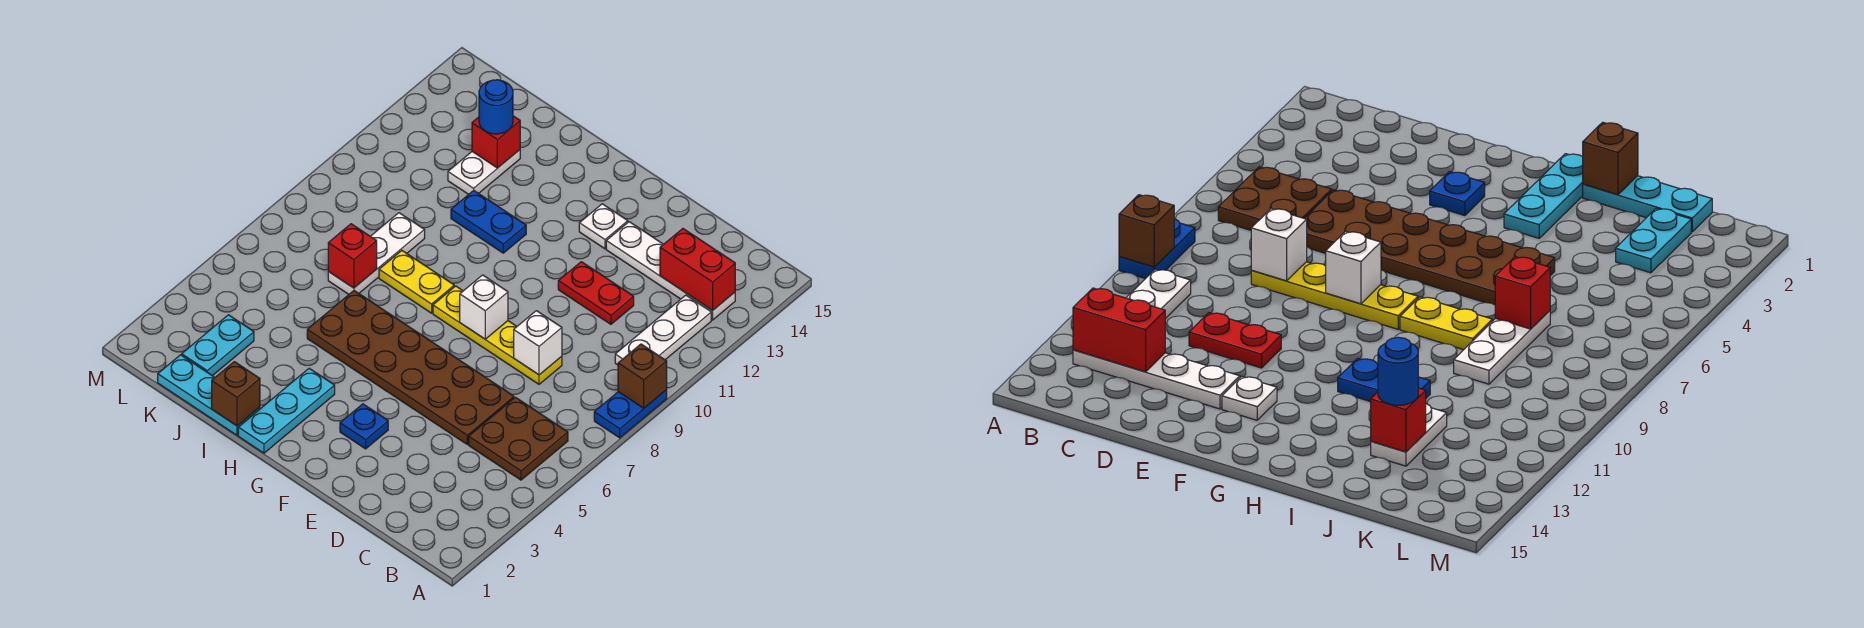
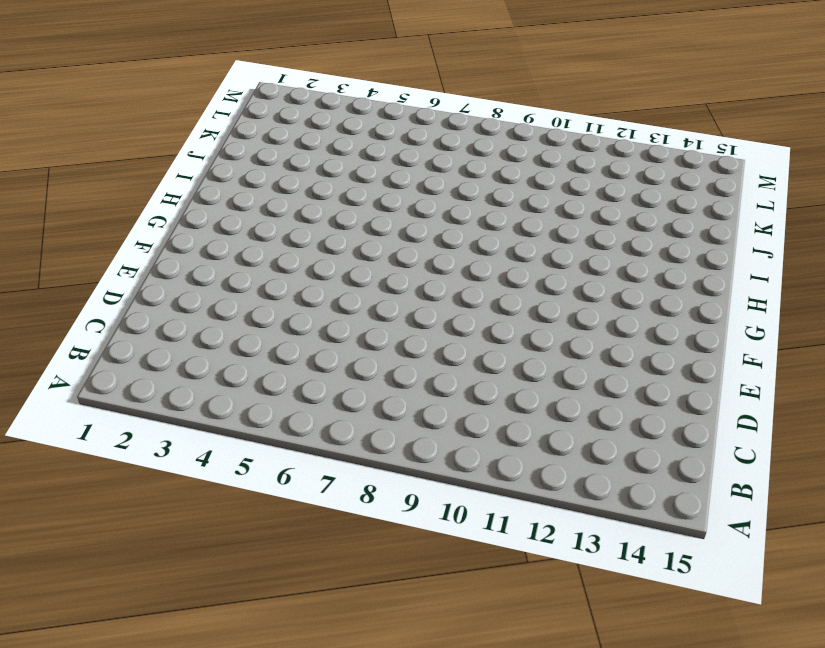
none -> blue plate A8:A9 level 1
none -> brown plate B5:C6 level 1
none -> white plate B10:B12 level 1

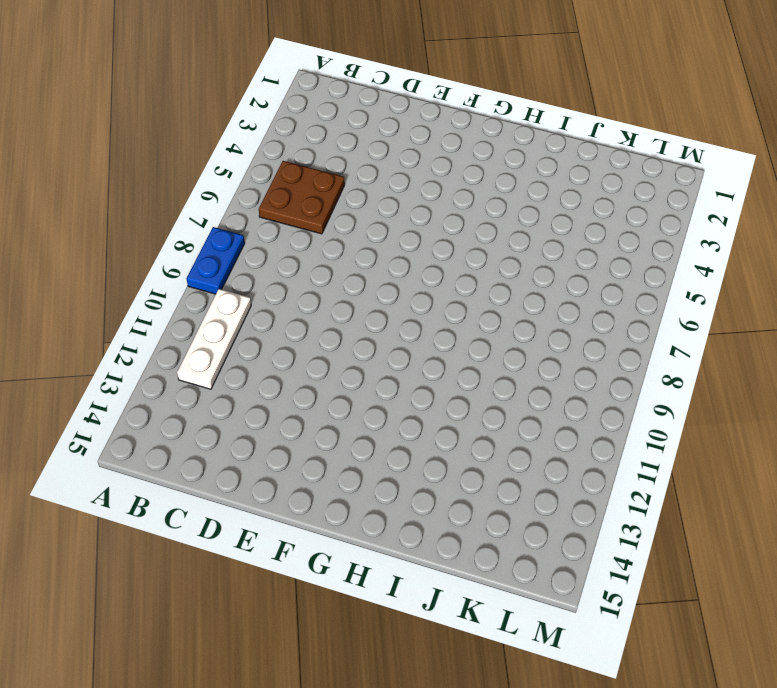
none -> white plate B13:E13 level 1
none -> brown plate D5:I6 level 1
none -> yellow plate D8:G8 level 1

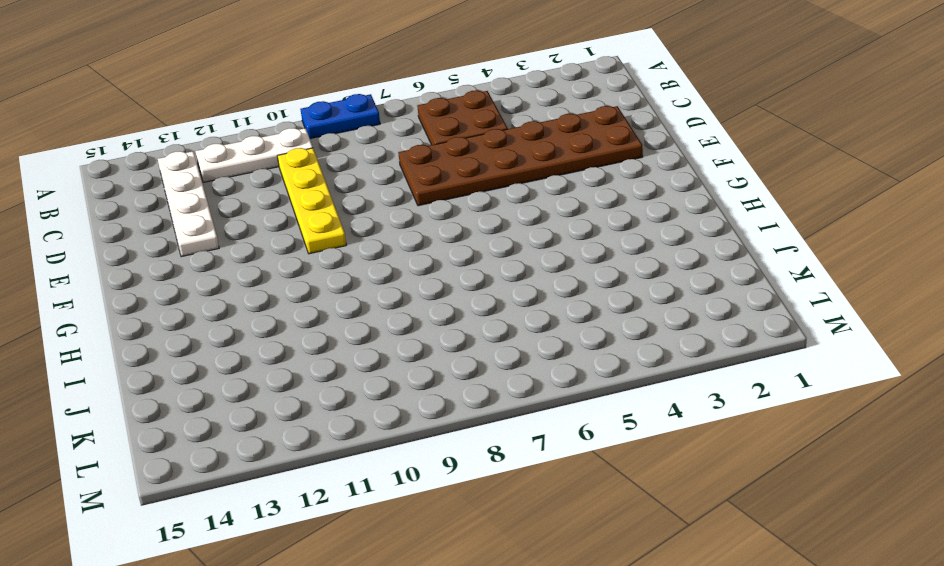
yellow plate C10:F10 level 1 -> yellow plate D8:G8 level 1
brown plate D2:E7 level 1 -> brown plate D5:I6 level 1
none -> red plate D11:E11 level 1
none -> blue plate F3 level 1
none -> white plate F13 level 1

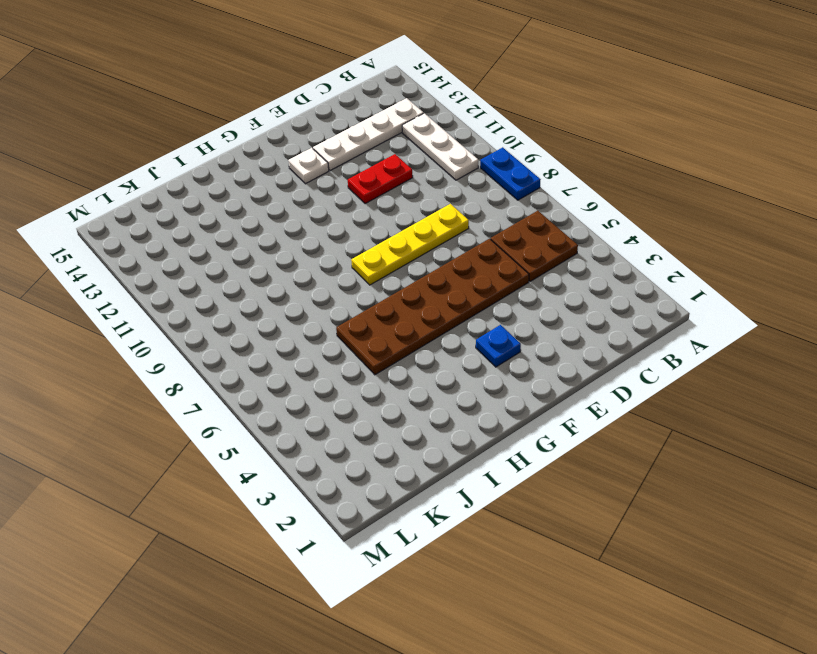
none -> cyan plate H1:H3 level 1
none -> yellow plate H8:I8 level 1
none -> blue plate H11:I11 level 1

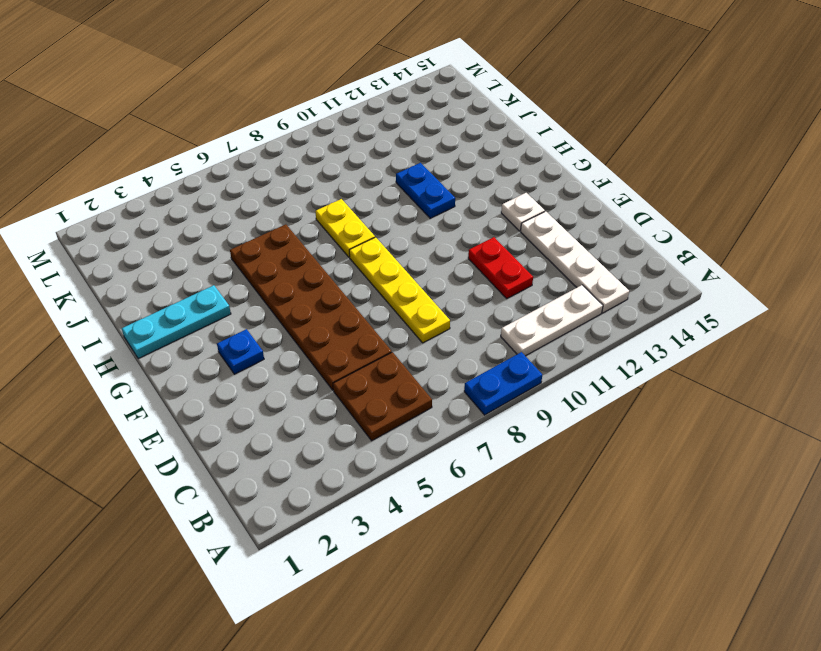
none -> cyan plate I1:K1 level 1
none -> white plate J7:J9 level 1
none -> white plate J12:J13 level 1

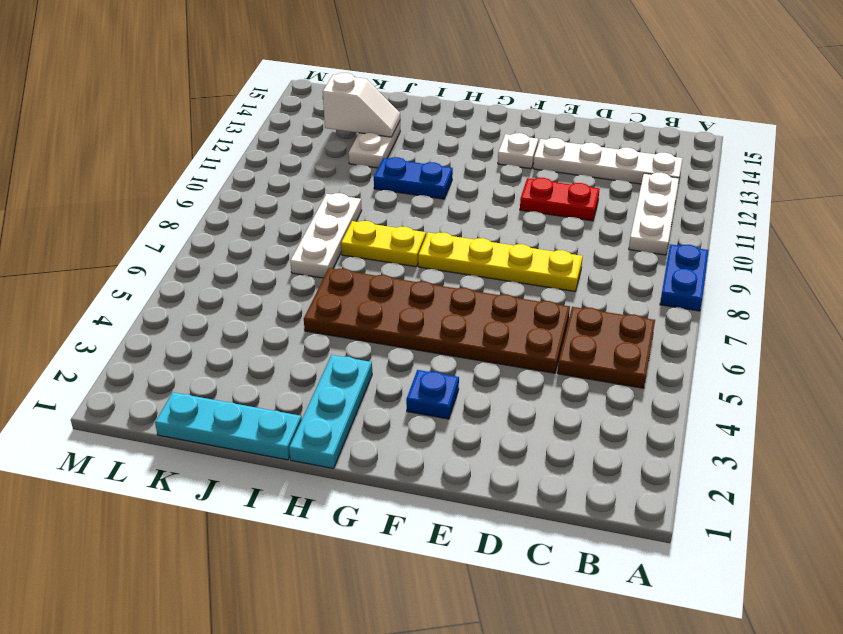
white slope J13:K13 level 2 top K -> red brick J13 level 2
none -> cyan plate K2:K3 level 1
none -> brown brick A9 level 2
none -> red brick B13:C13 level 2

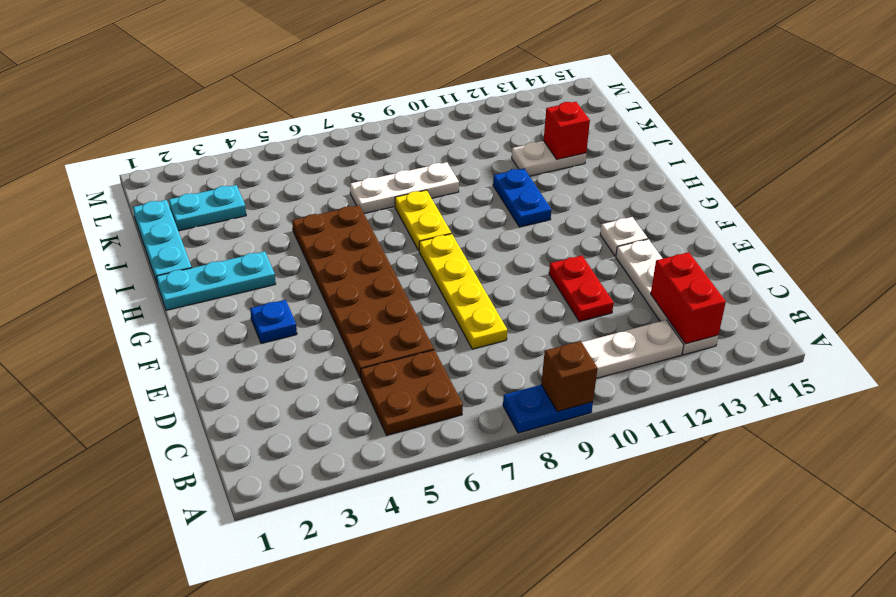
none -> white brick D8 level 2
none -> white brick F8 level 2
none -> brown brick I1 level 2

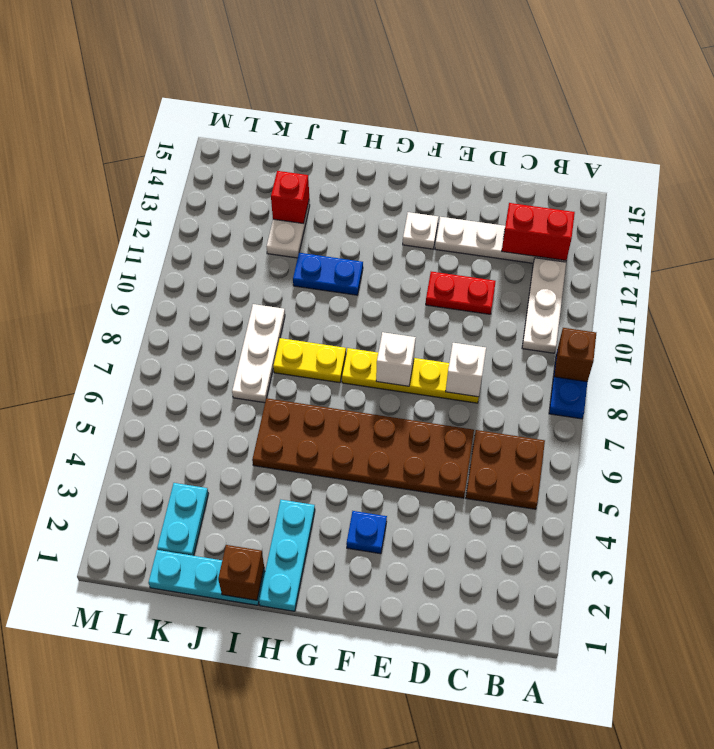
none -> red brick J7 level 2
none -> blue round brick J13 level 3

